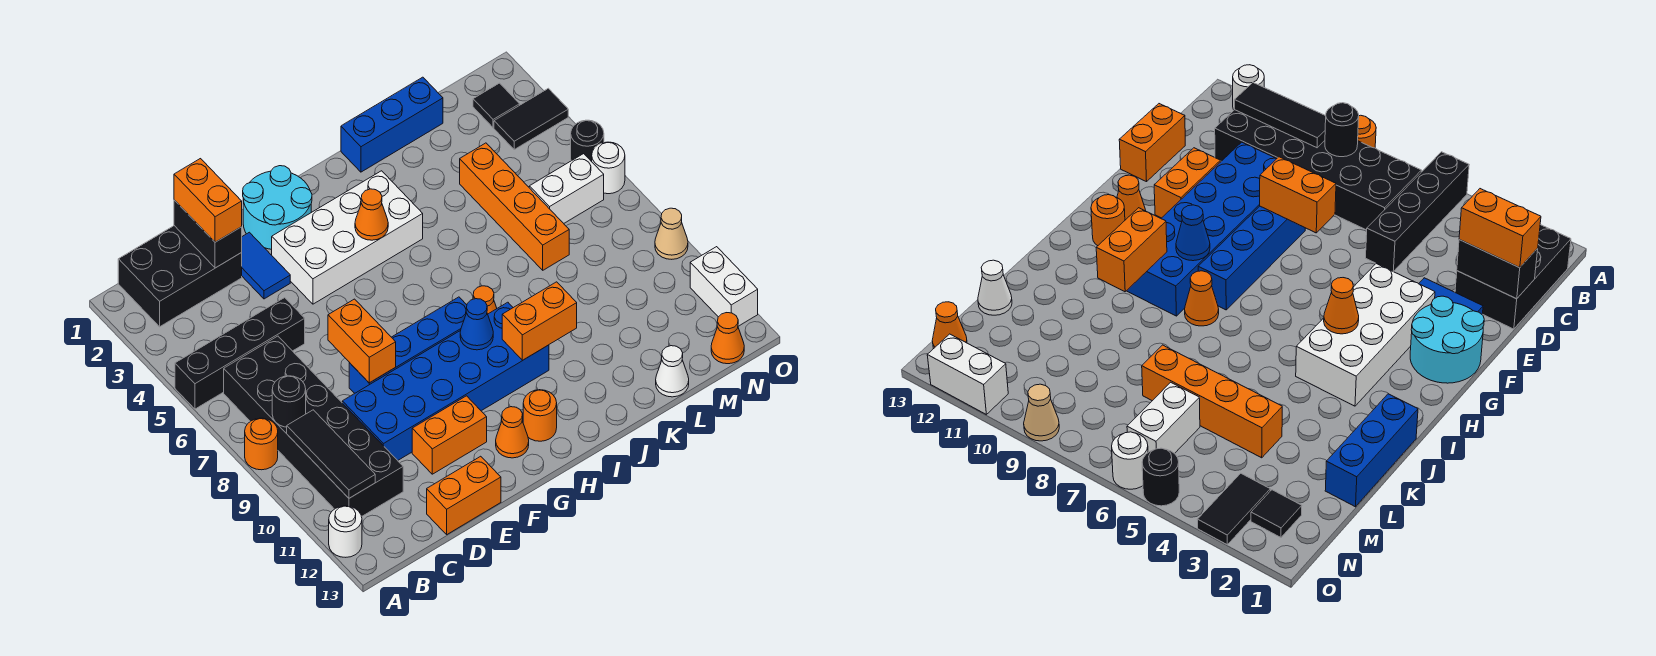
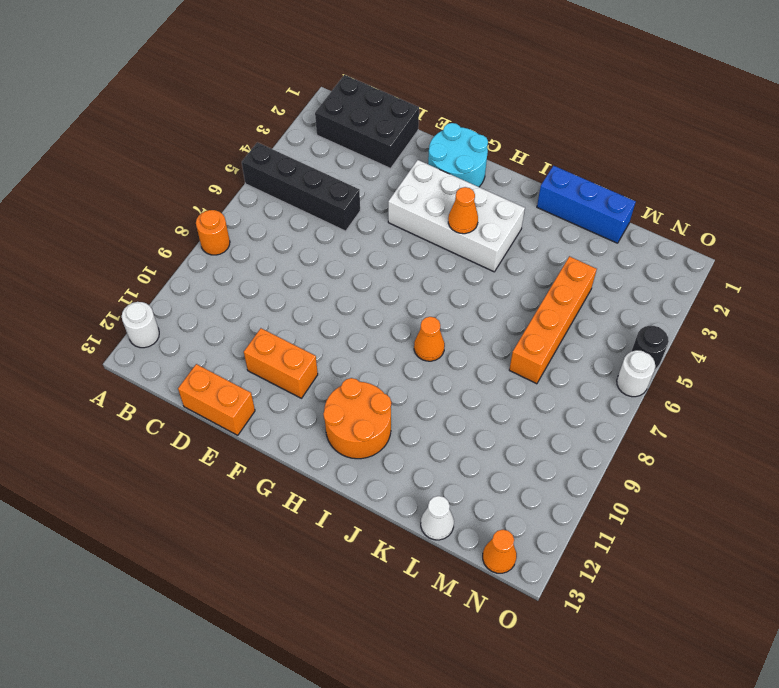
orange round brick H11:I12 level 1 -> orange round brick H12 level 1
none -> black brick B6:C11 level 1
none -> blue brick D9:I10 level 1
none -> blue tile E2:E3 level 1
none -> blue brick E8:H8 level 1

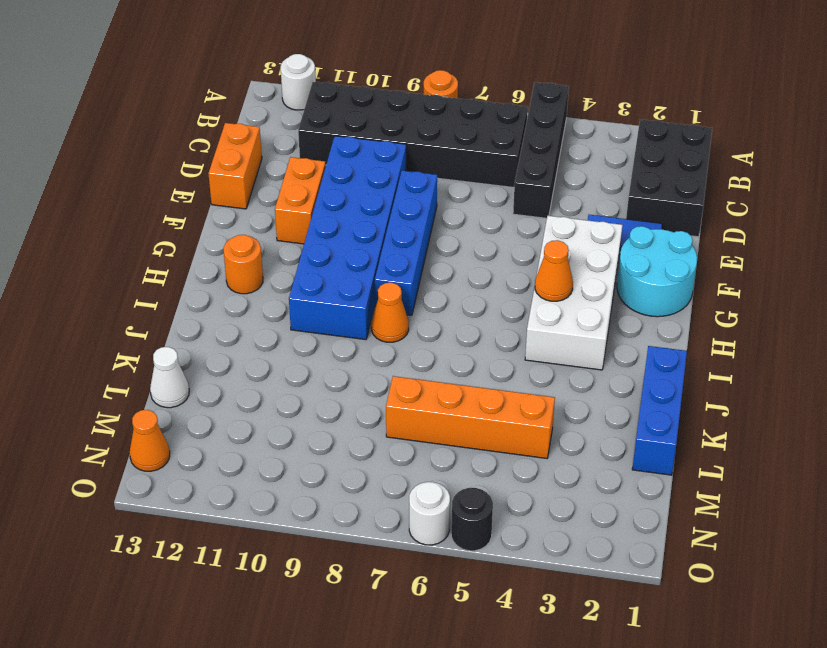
none -> orange cone G12 level 1
none -> white brick M6:N6 level 1
none -> black tile N2 level 1
none -> black tile N3:O3 level 1

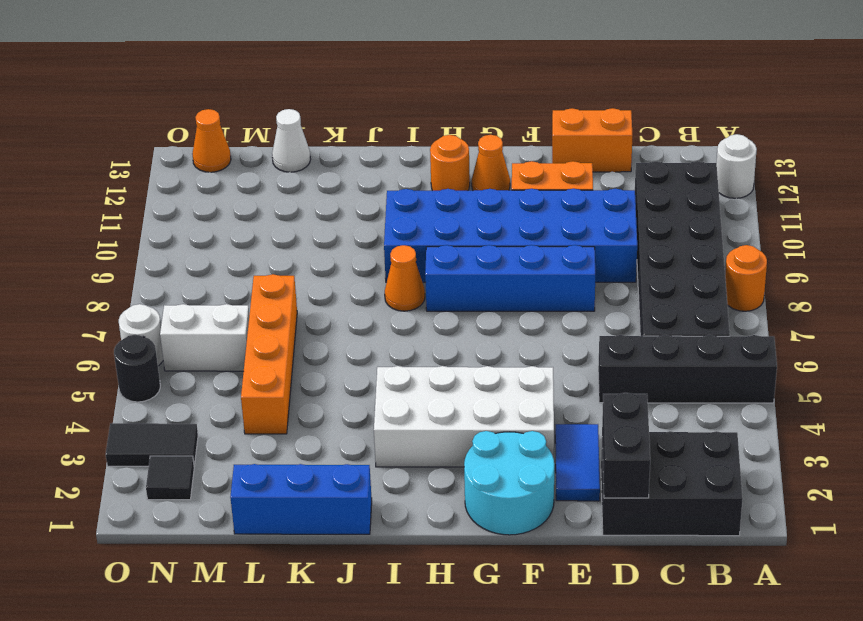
none -> tan cone O9 level 1
none -> white brick O11:O12 level 1
none -> black round brick B8 level 2
none -> black tile B9:B11 level 2

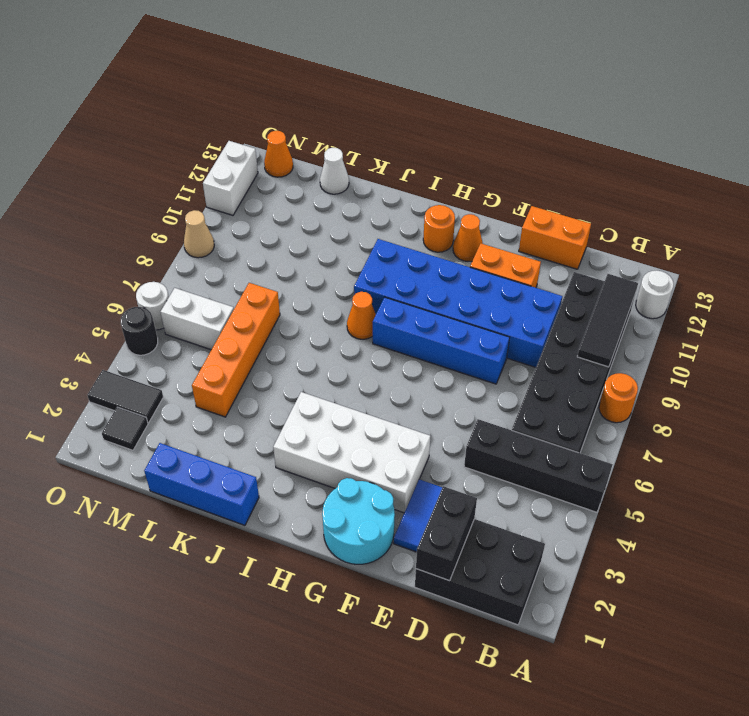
none -> black round brick B8 level 2
none -> orange brick E7:E8 level 2
none -> orange cone H4 level 2
none -> blue cone H9 level 2

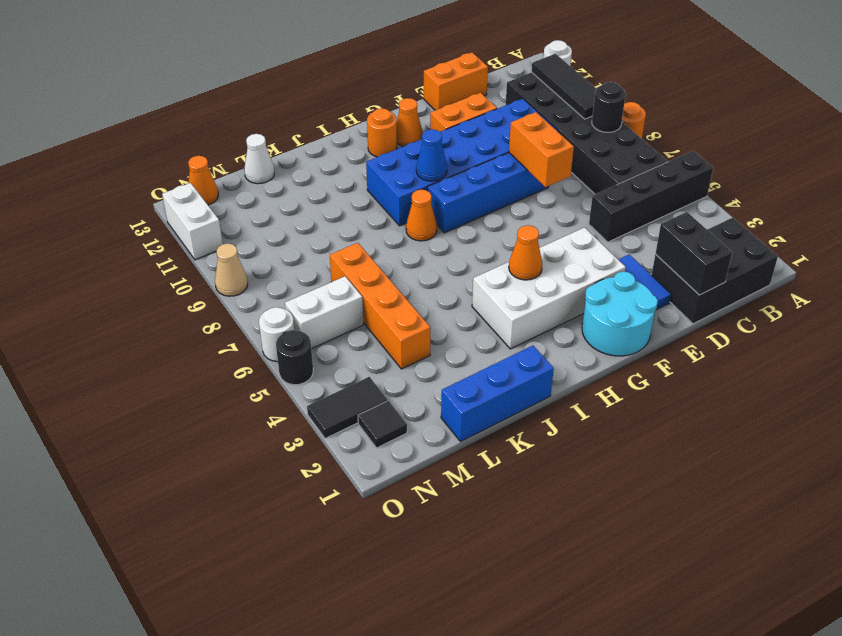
none -> orange brick I10:J10 level 2
none -> orange brick D1:D2 level 3

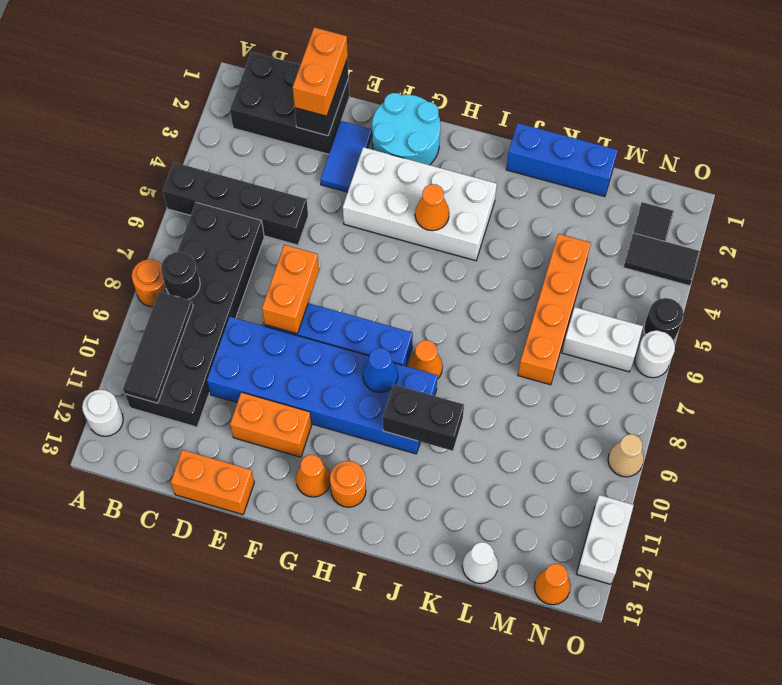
black brick I10:J10 level 2 -> orange brick I10:J10 level 2

